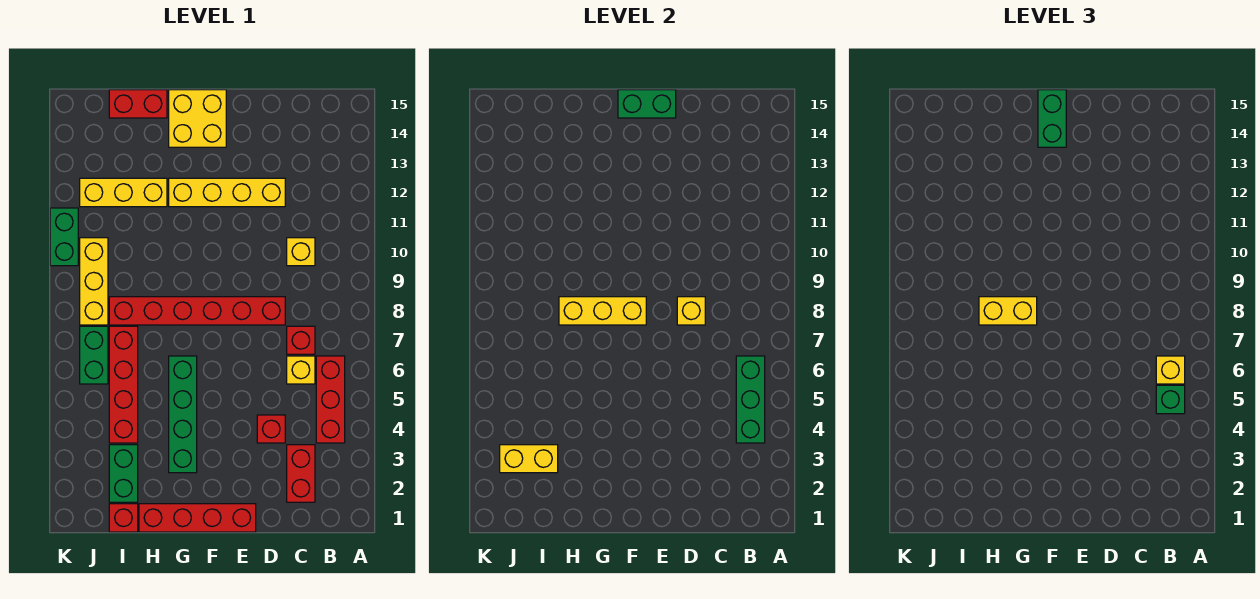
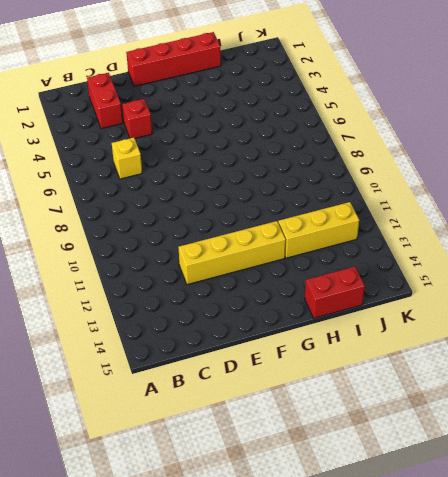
none -> red brick B4:B6 level 1
none -> red brick C7 level 1
none -> yellow brick C10 level 1

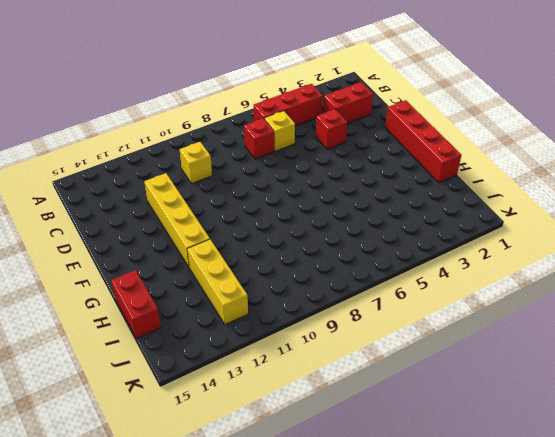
none -> red brick D8:I8 level 1
none -> yellow brick F14:G15 level 1
none -> green brick G3:G6 level 1

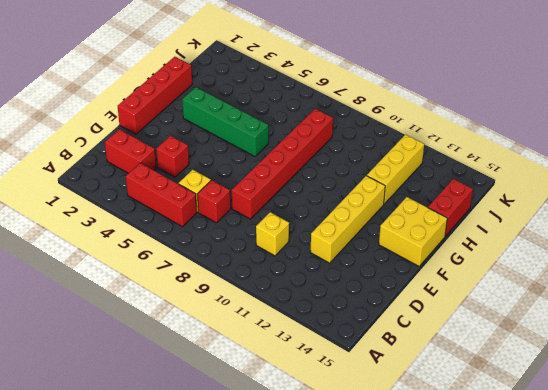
none -> red brick I1 level 1
none -> green brick I2:I3 level 1
none -> red brick I4:I7 level 1

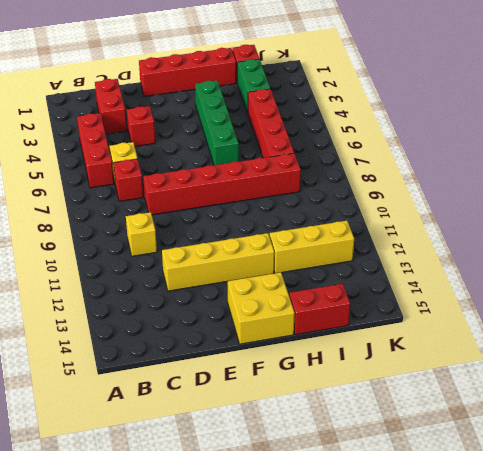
none -> green brick J6:J7 level 1
none -> yellow brick J8:J10 level 1
none -> green brick K10:K11 level 1

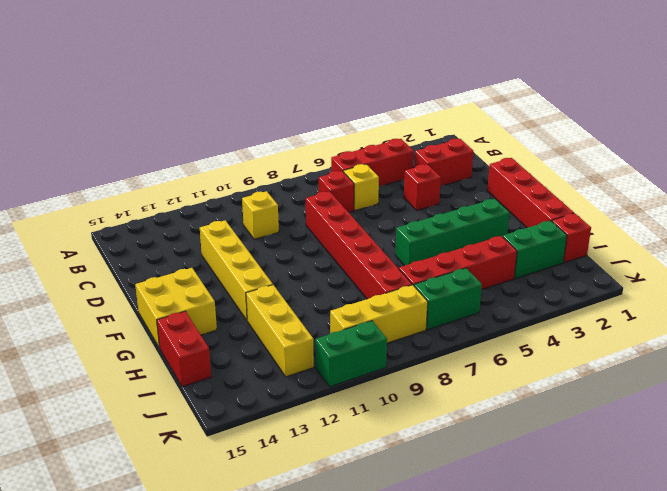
none -> green brick B4:B6 level 2
none -> yellow brick D8 level 2
none -> green brick E15:F15 level 2

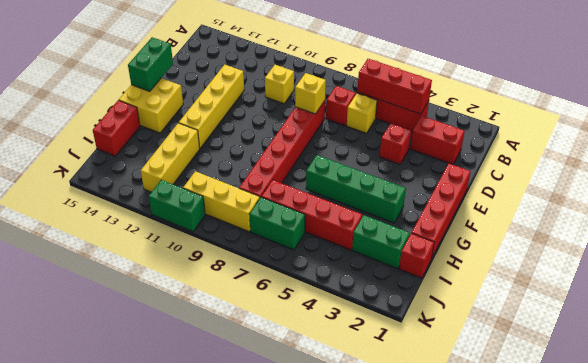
red brick B4:B6 level 2 -> green brick B4:B6 level 2
none -> yellow brick F8:H8 level 2
none -> yellow brick I3:J3 level 2
none -> green brick B5 level 3

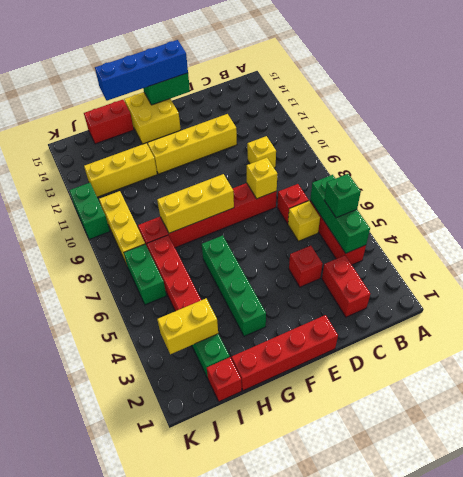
blue brick E15:H15 level 3 -> green brick F14:F15 level 3
none -> yellow brick B6 level 3
none -> yellow brick G8:H8 level 3

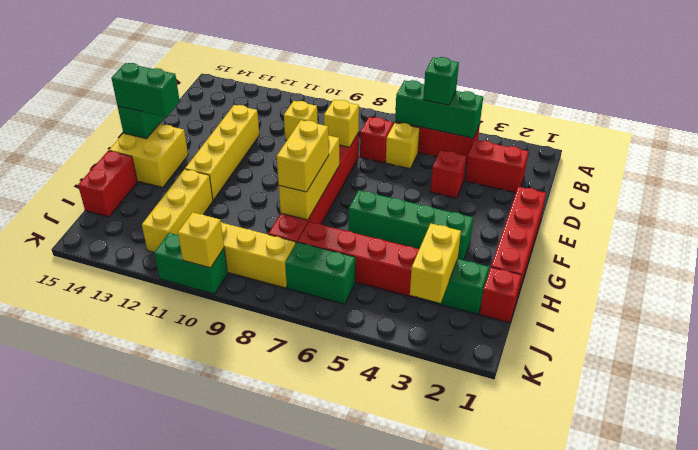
yellow brick K10 level 2 -> yellow brick B6 level 3

